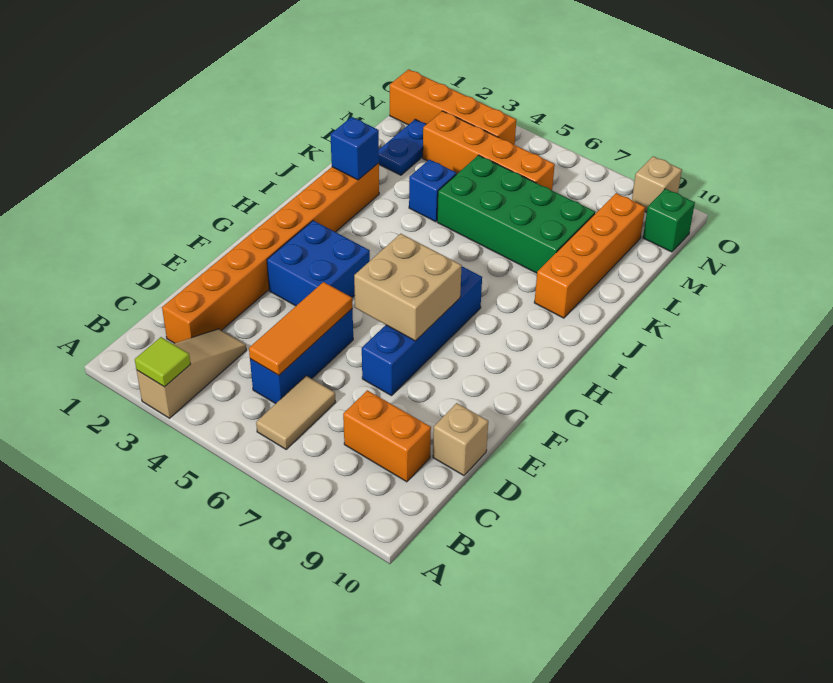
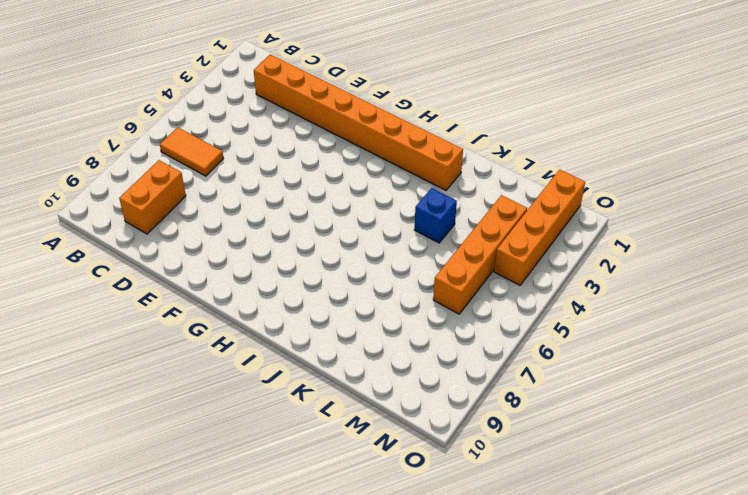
orange tile B6:C6 level 1 -> tan tile B6:C6 level 1
none -> tan slope A3:C3 level 1 top A
none -> blue brick C5:E5 level 1
none -> tan brick D10 level 1

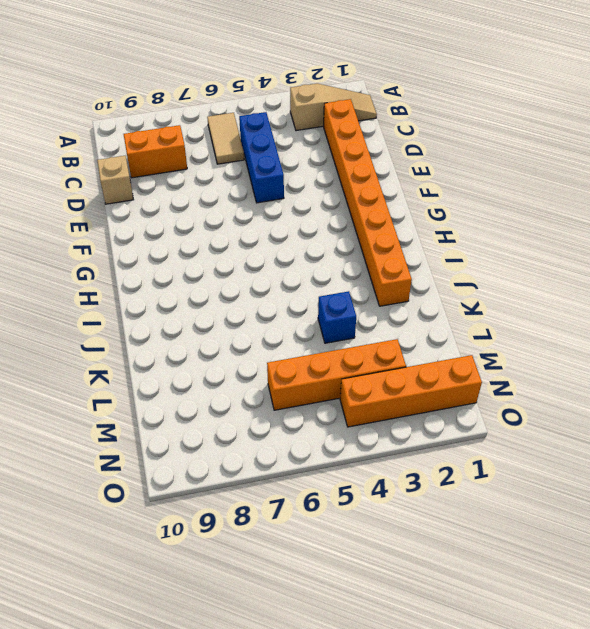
tan slope B1:B3 level 1 top 3 -> tan slope A3:C3 level 1 top A
none -> blue brick E7:H7 level 1
none -> blue brick F3:G4 level 1
none -> orange brick J9:M9 level 1

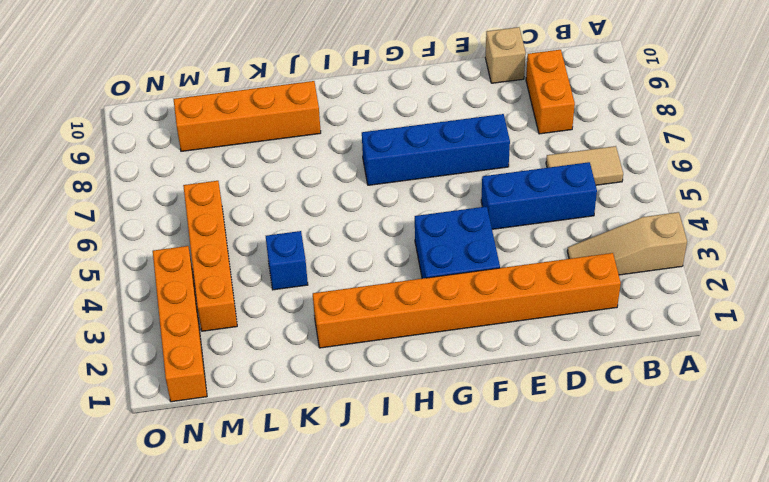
none -> green brick K5:L8 level 1
none -> blue plate L2:M2 level 1
none -> green brick N10 level 1

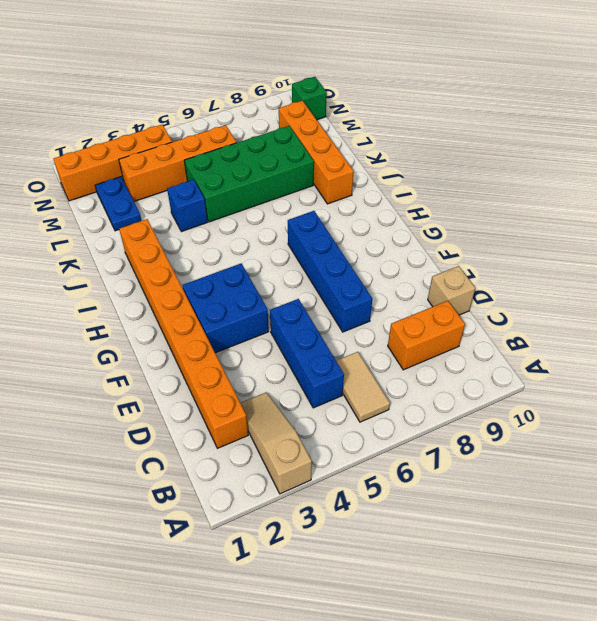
none -> tan brick O9 level 1
none -> lime tile A3 level 2
none -> orange tile C5:E5 level 2

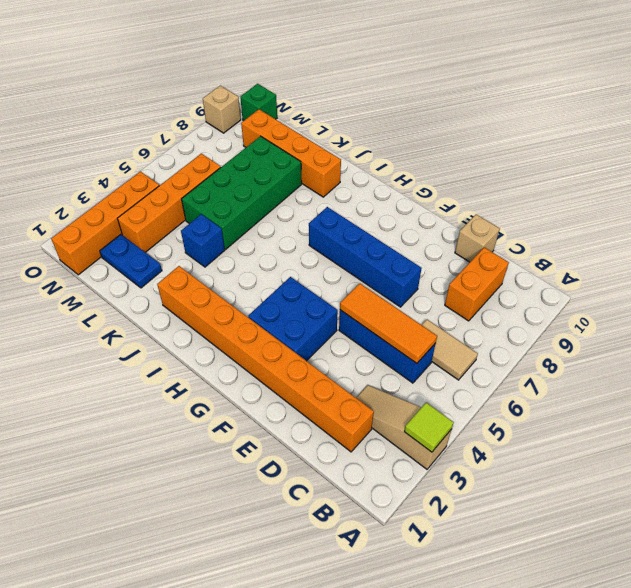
none -> tan brick F6:G7 level 2
none -> blue brick J2 level 2

